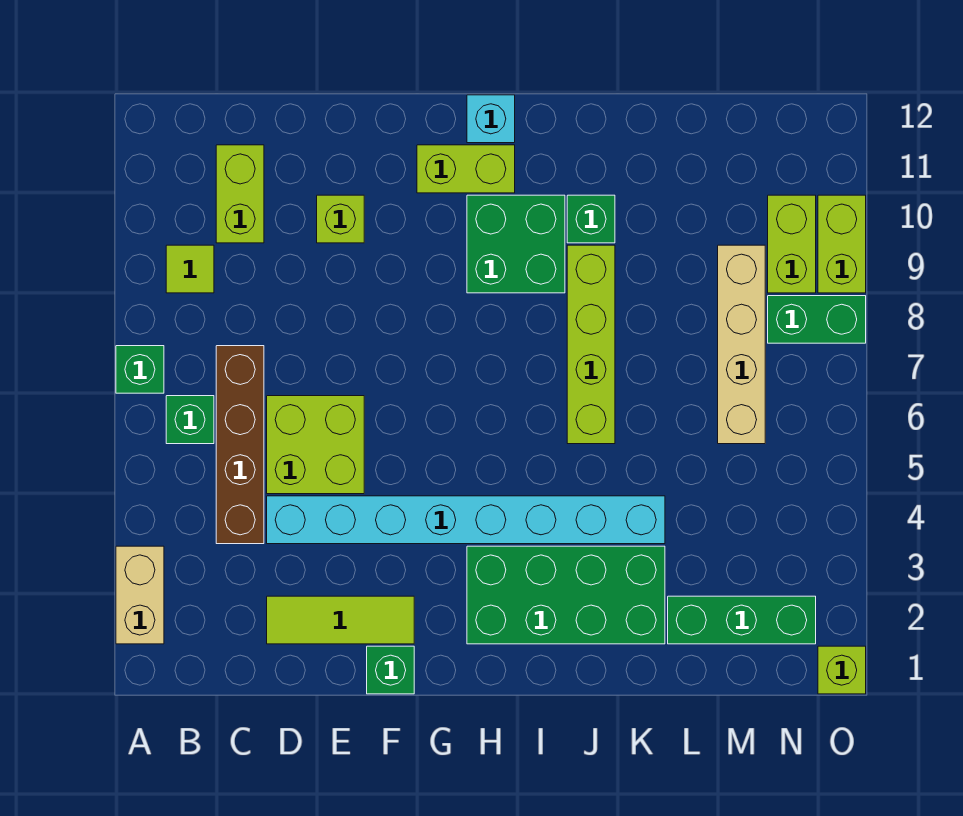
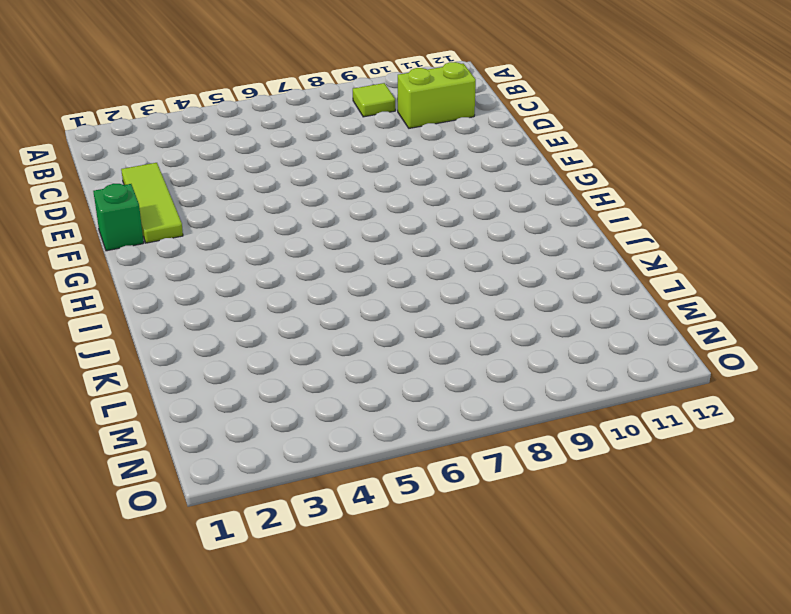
none -> tan brick A2:A3 level 1
none -> green brick A7 level 1
none -> green brick B6 level 1

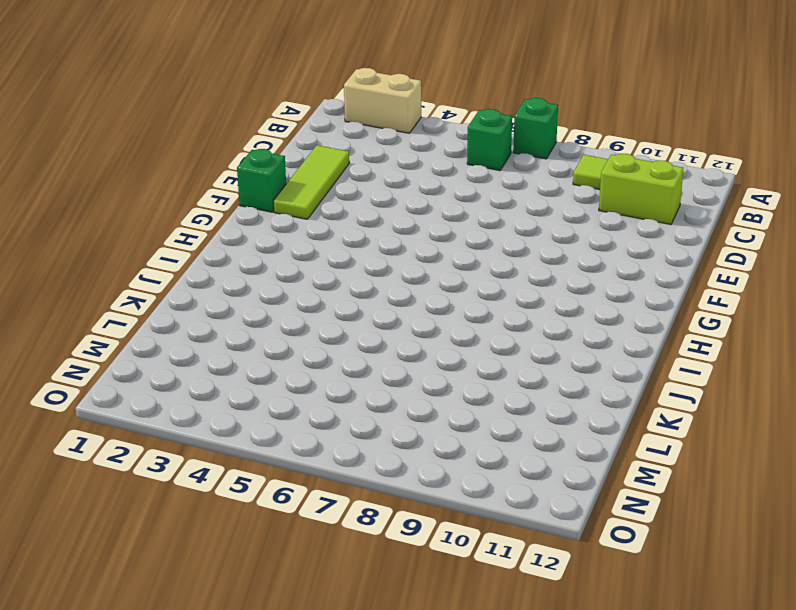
none -> brown brick C4:C7 level 1
none -> cyan brick D4:K4 level 1
none -> lime brick D5:E6 level 1

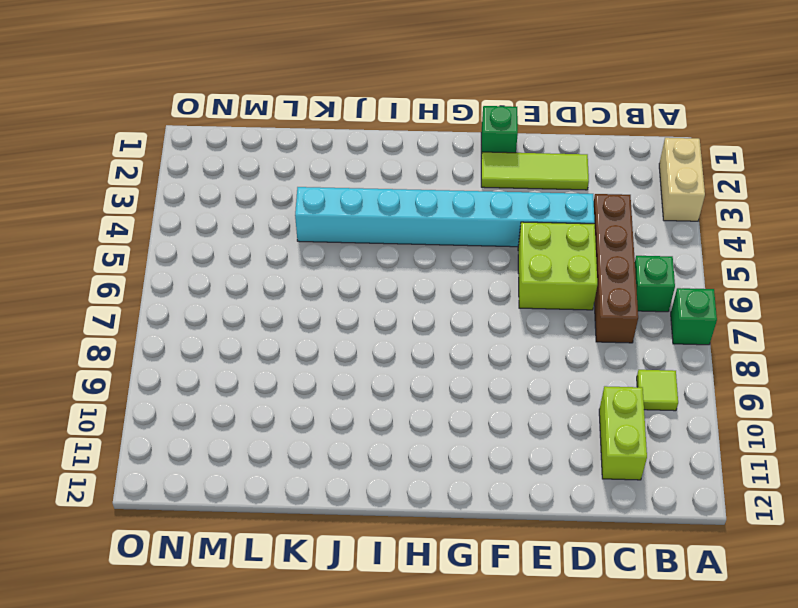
none -> lime brick E10 level 1
none -> lime brick G11:H11 level 1
none -> green brick H2:K3 level 1

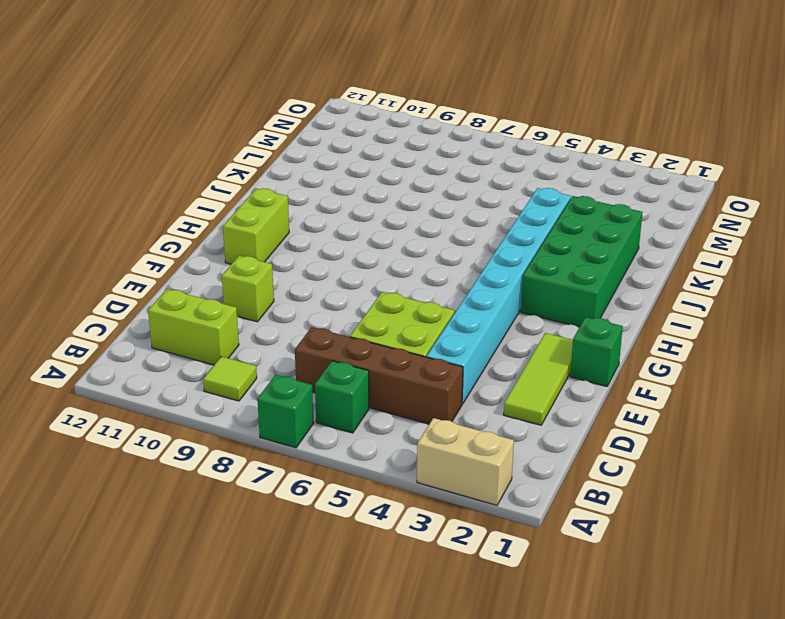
none -> green brick H9:I10 level 1
none -> cyan brick H12 level 1
none -> lime brick J6:J9 level 1

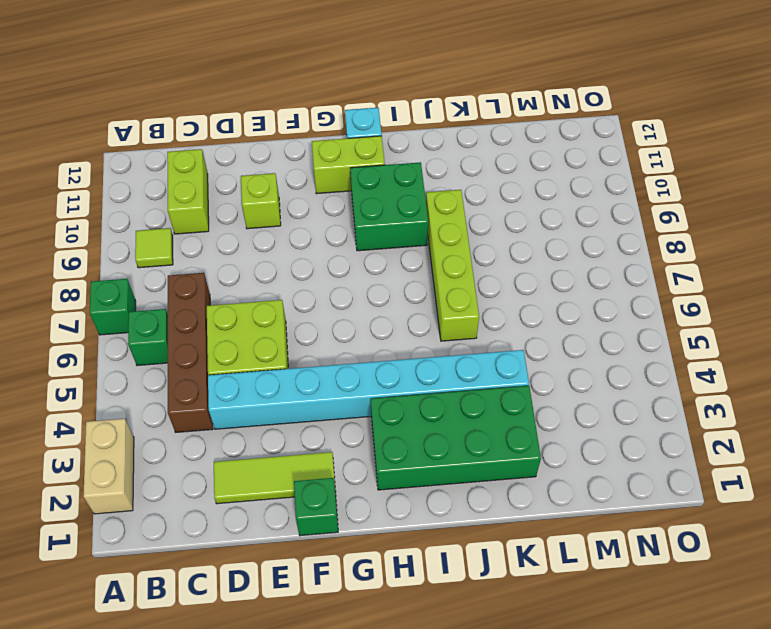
none -> green brick J10 level 1
none -> green brick L2:N2 level 1
none -> tan brick M6:M9 level 1

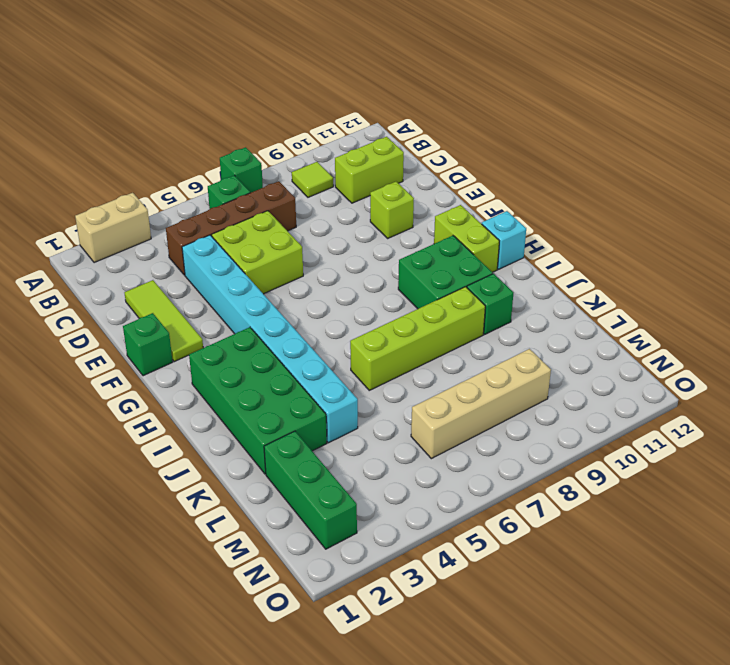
none -> green brick N8:O8 level 1
none -> lime brick N9:N10 level 1
none -> lime brick O1 level 1

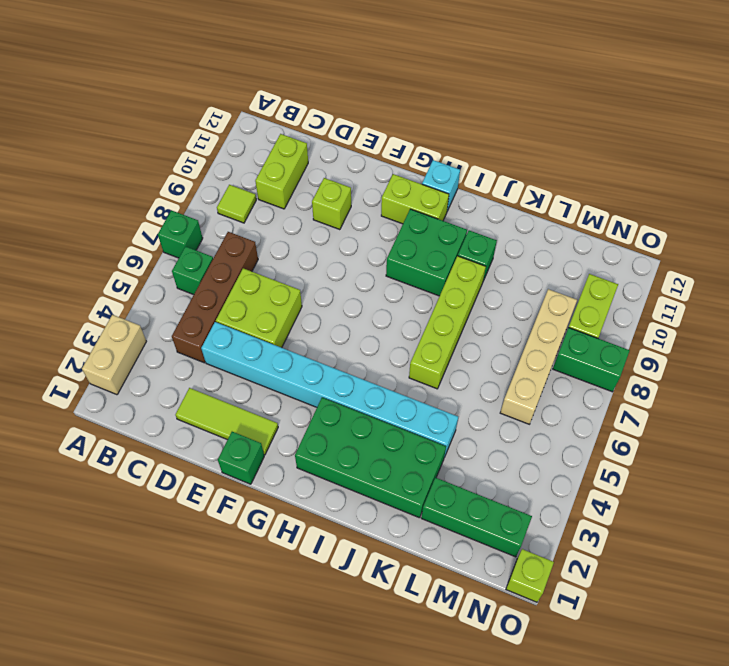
none -> lime brick O9:O10 level 1

